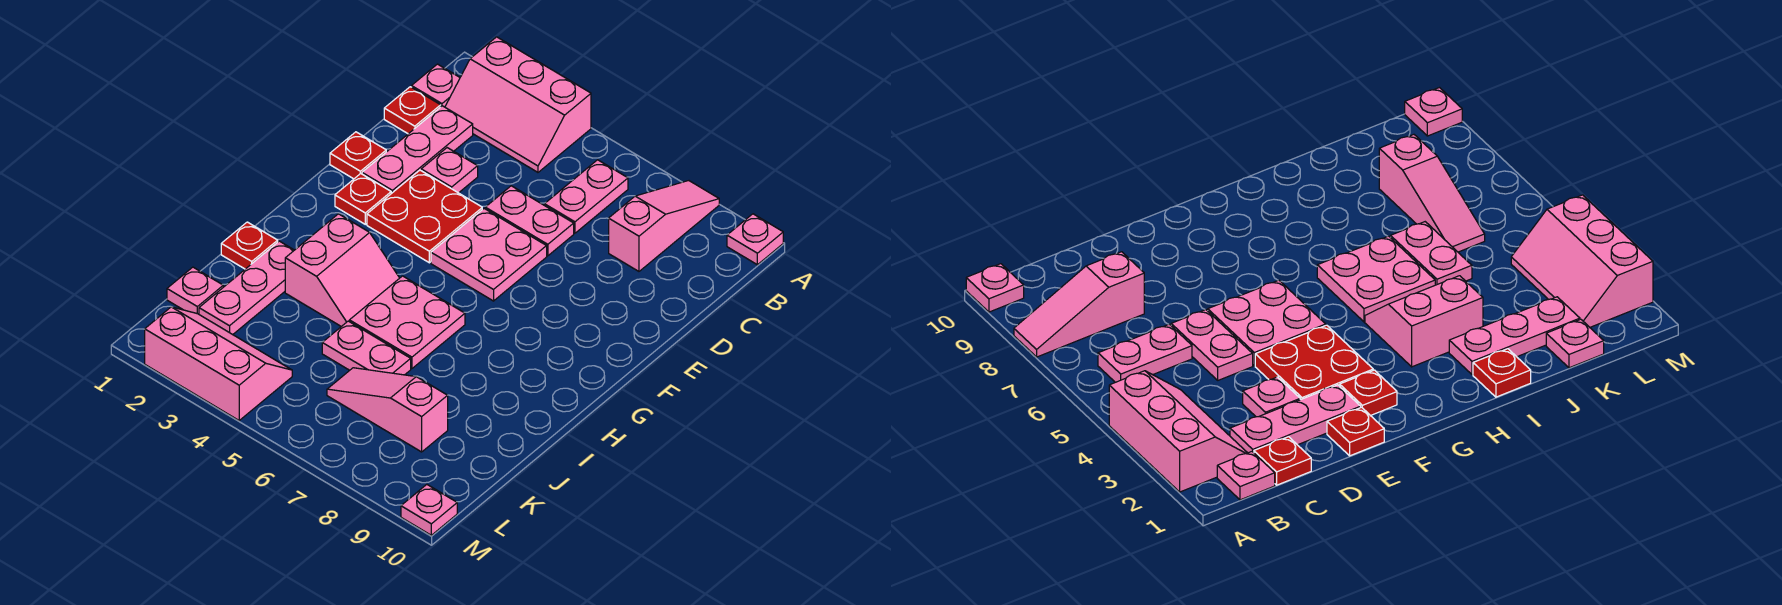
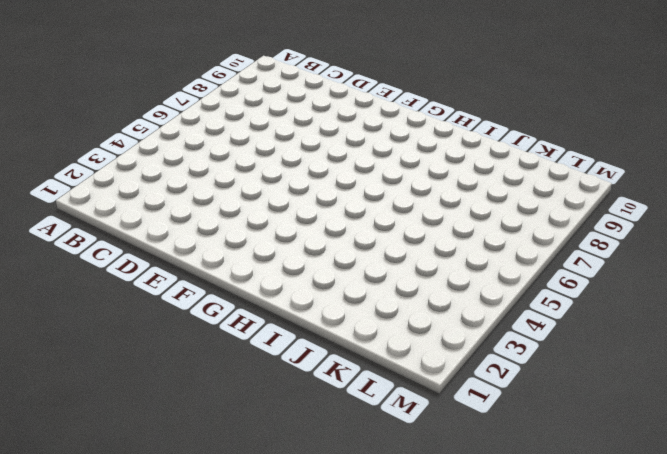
none -> pink slope A2:B4 level 1 top A
none -> pink slope A8:C8 level 1 top C
none -> pink plate A10 level 1

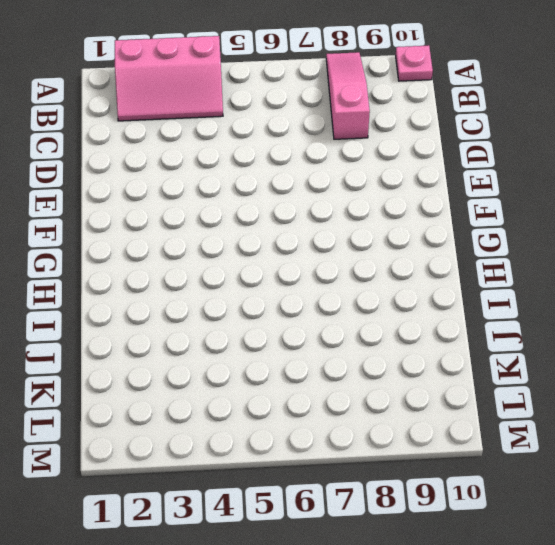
none -> pink plate B1 level 1
none -> pink plate B6:C6 level 1
none -> red plate C1 level 1

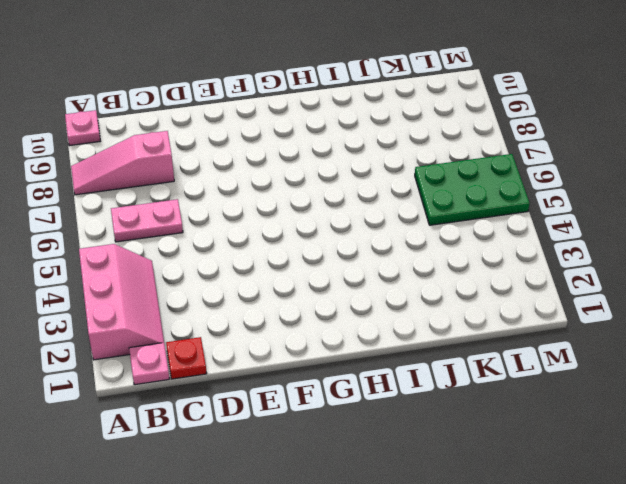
green plate K5:M6 level 1 -> pink slope K6:K8 level 1 top 8
none -> pink plate C2:E2 level 1
none -> pink plate D3 level 1
none -> pink plate D5:D6 level 1

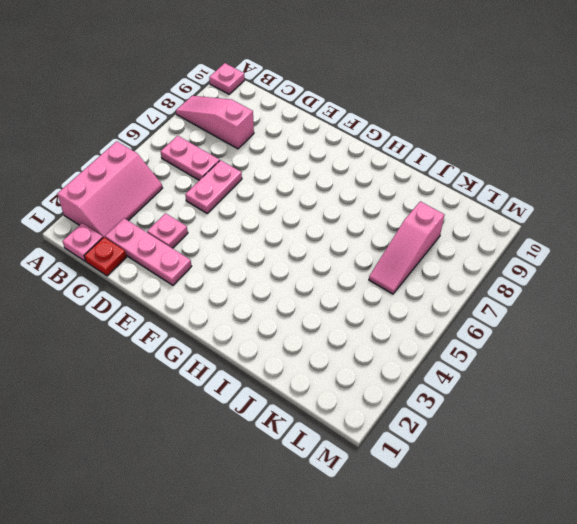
none -> red plate E1 level 1
none -> red plate E3:F4 level 1
none -> pink plate E5:F6 level 1

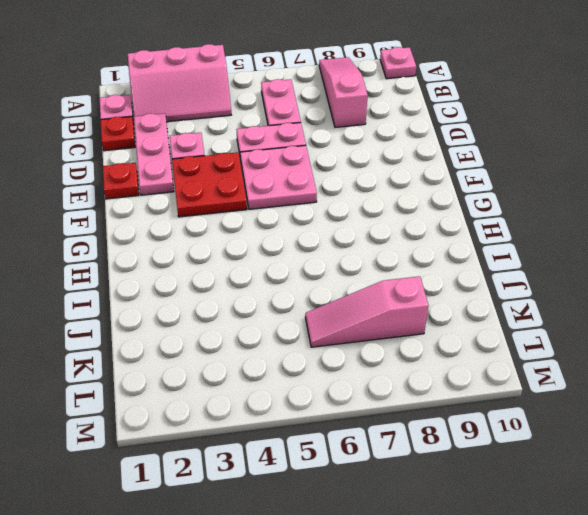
none -> red plate F2 level 1
none -> pink slope H3:I4 level 1 top 3
none -> pink plate H5:I6 level 1

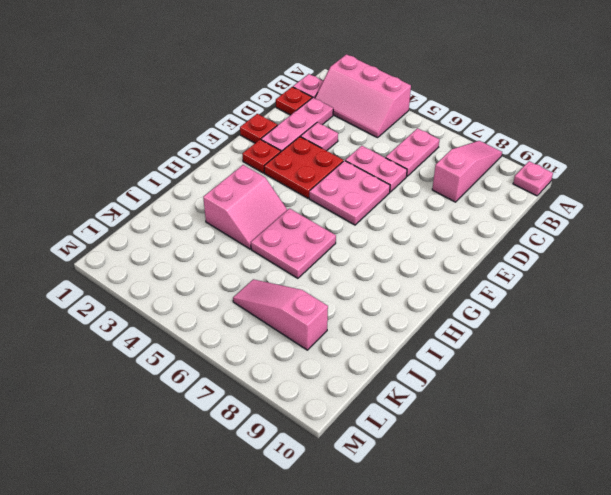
none -> red plate I1 level 1
none -> pink plate I2:K2 level 1
none -> pink plate J5:J6 level 1

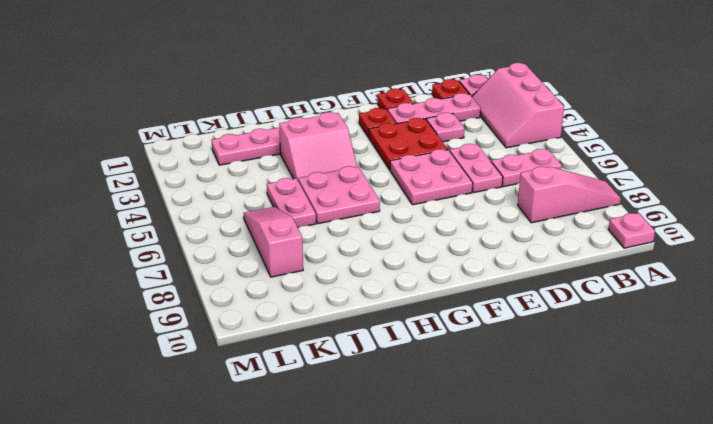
none -> red plate I1 level 1
none -> pink plate K1 level 1
none -> pink slope L2:M4 level 1 top M

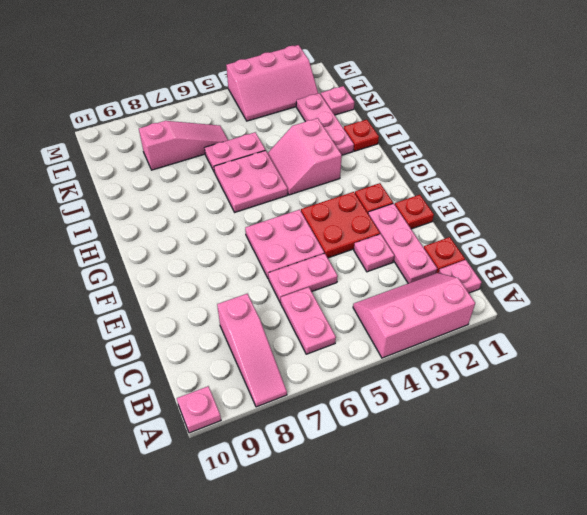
none -> pink plate M10 level 1

